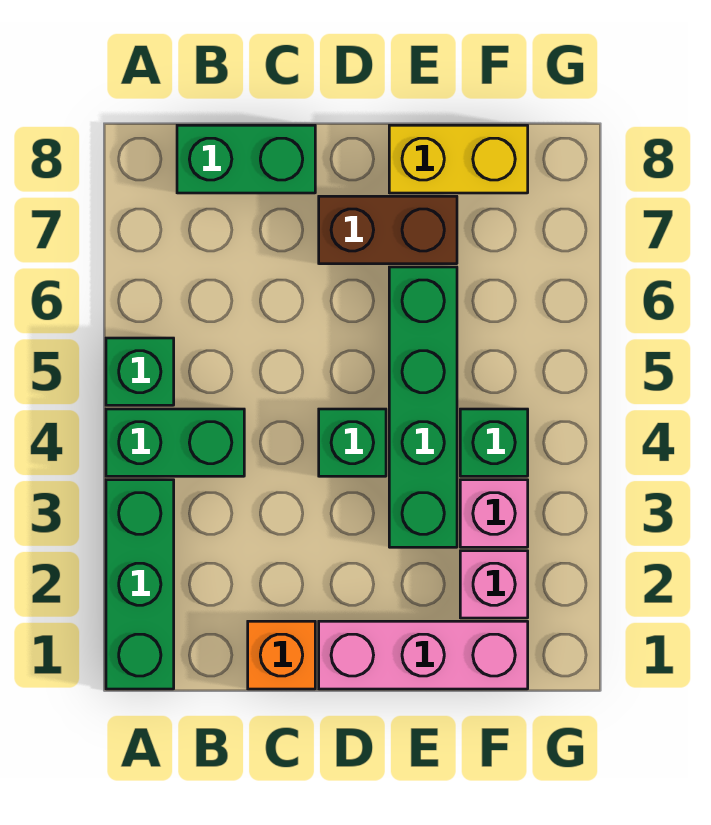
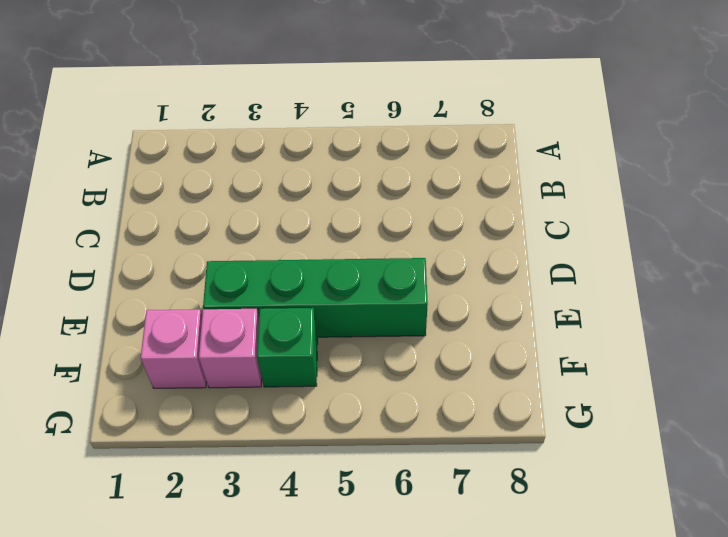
none -> green brick A1:A3 level 1
none -> green brick A4:B4 level 1
none -> green brick A5 level 1

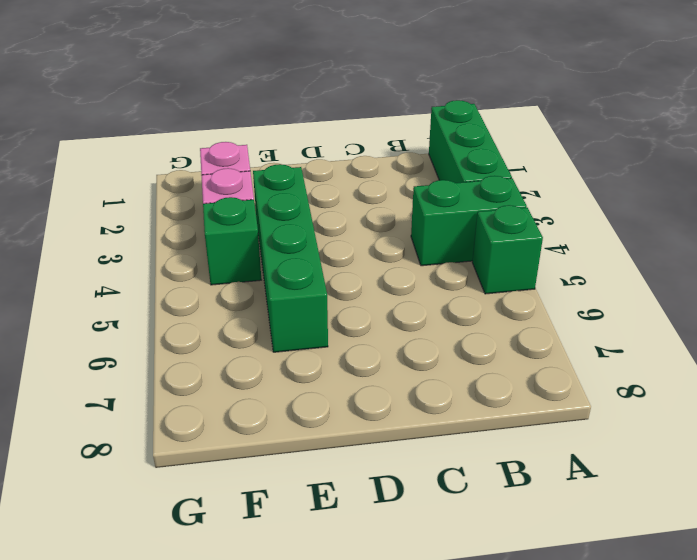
none -> green brick B8:C8 level 1
none -> orange brick C1 level 1
none -> pink brick D1:F1 level 1

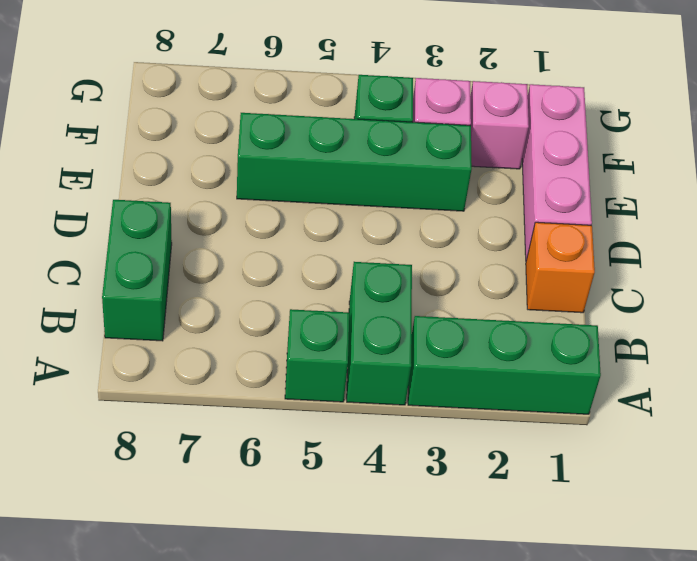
none -> green brick D4 level 1
none -> brown brick D7:E7 level 1
none -> yellow brick E8:F8 level 1

